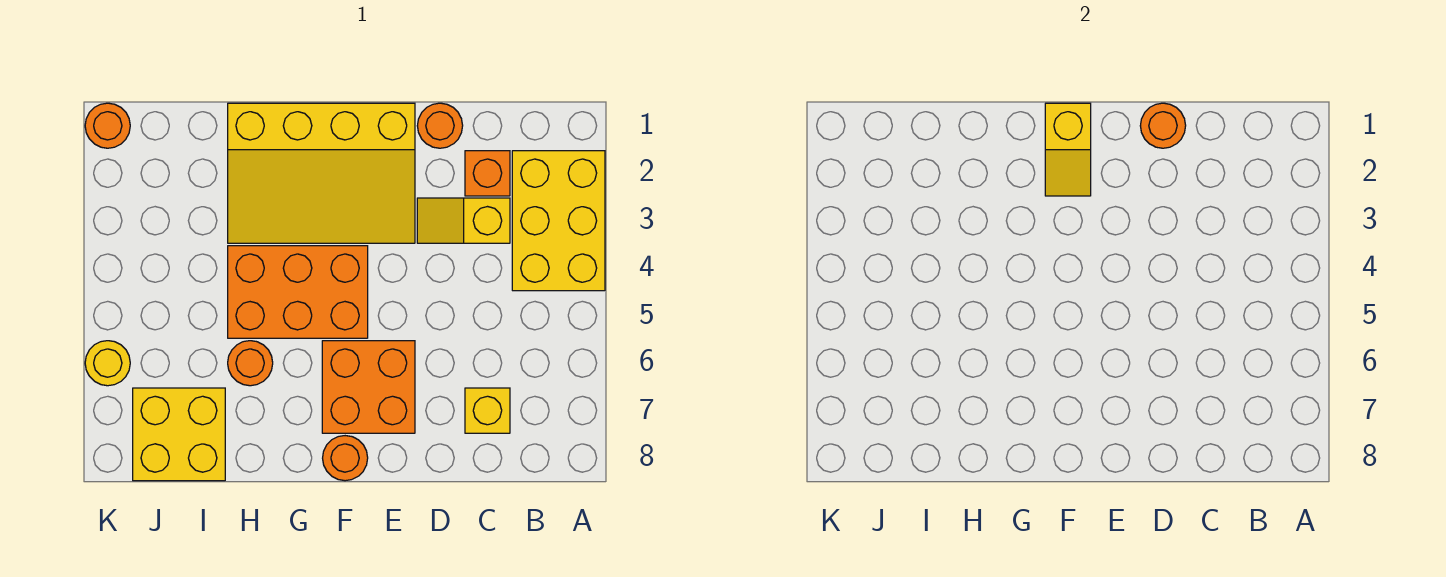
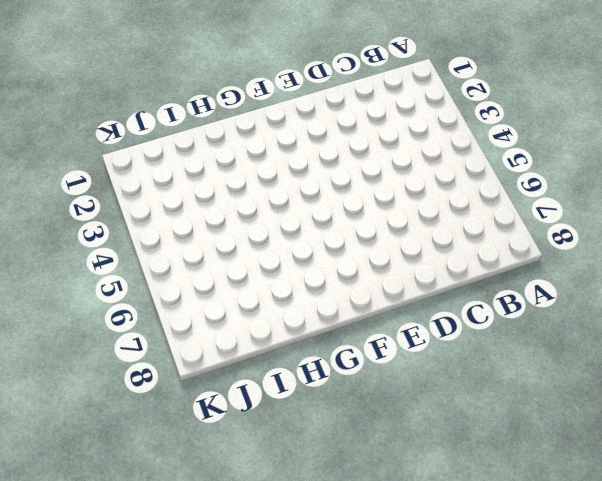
none -> yellow brick A2:B4 level 1
none -> orange brick C2 level 1
none -> yellow slope C3:D3 level 1 top C

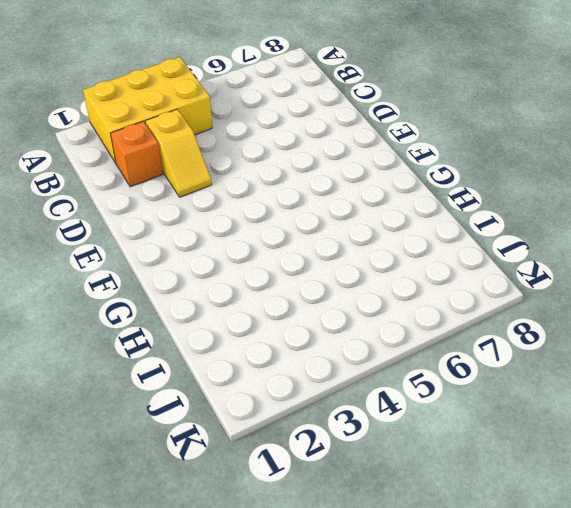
none -> yellow brick C7 level 1
none -> orange round brick D1 level 1
none -> yellow slope E1:H3 level 1 top 1

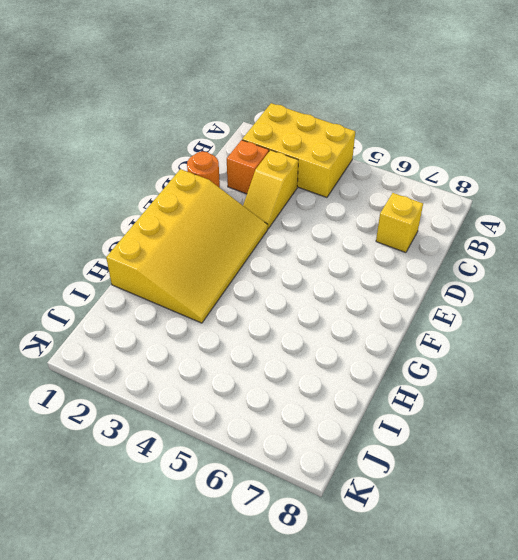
none -> orange brick E6:F7 level 1
none -> orange brick F4:H5 level 1
none -> orange round brick F8 level 1

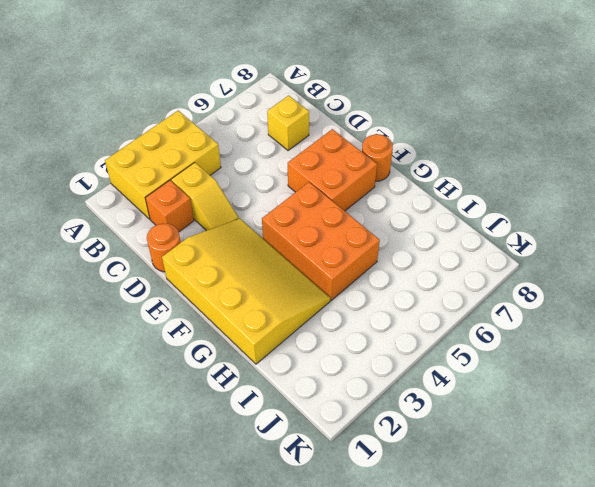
none -> orange round brick H6 level 1
none -> yellow brick I7:J8 level 1
none -> orange round brick K1 level 1

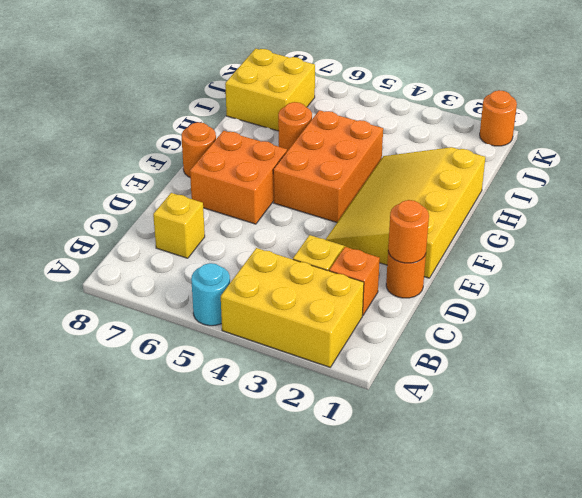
cyan round brick A5 level 1 -> none
none -> yellow round brick K6 level 1
none -> yellow slope F1:F2 level 2 top 1

